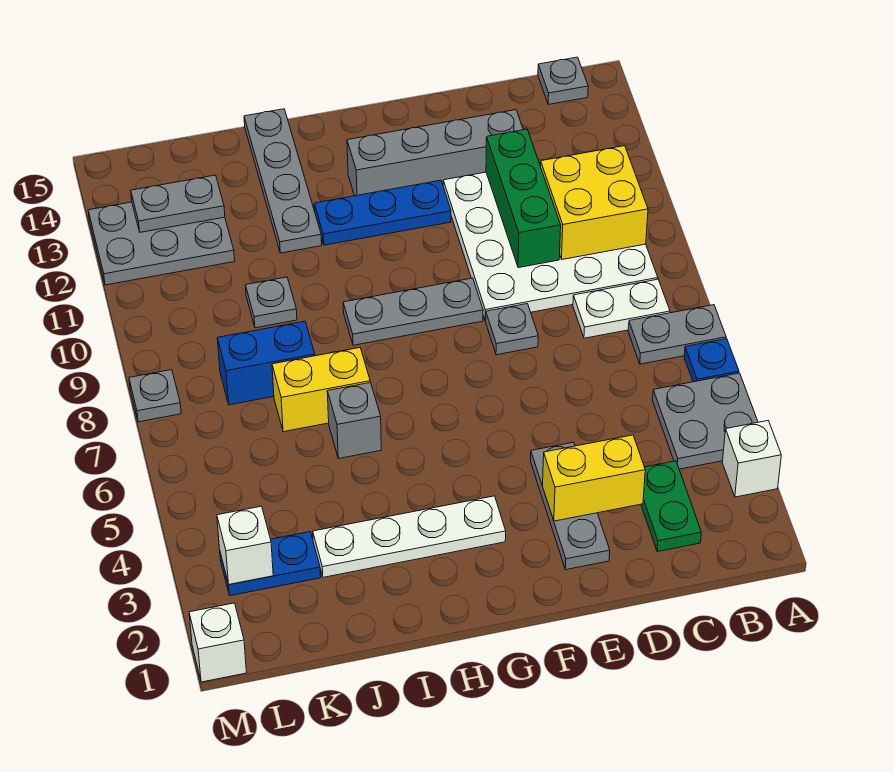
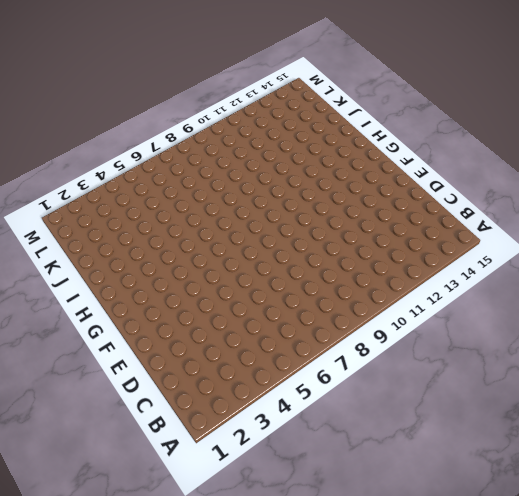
none -> white brick A3 level 1
none -> grey plate A4:B5 level 1
none -> blue plate A6 level 1

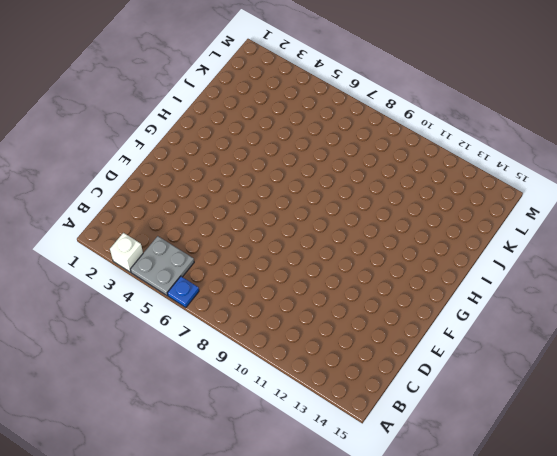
none -> grey plate A7:B7 level 1
none -> white plate B8:C8 level 1
none -> white plate B9:E12 level 1

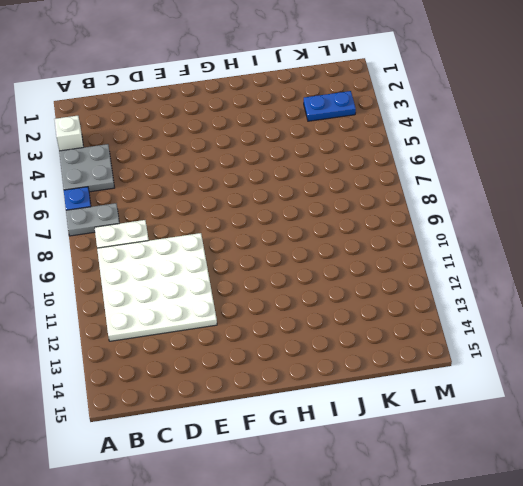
none -> grey plate B15 level 1
none -> green plate C2:C3 level 1
none -> grey brick D13:G13 level 1

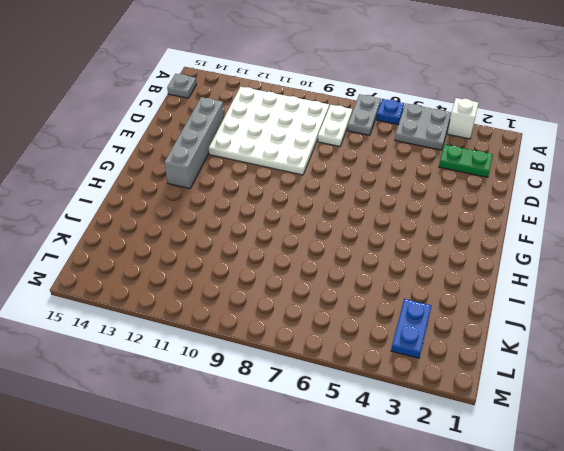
none -> grey plate E2:E4 level 1
none -> grey plate E8 level 1
none -> grey plate F9:H9 level 1

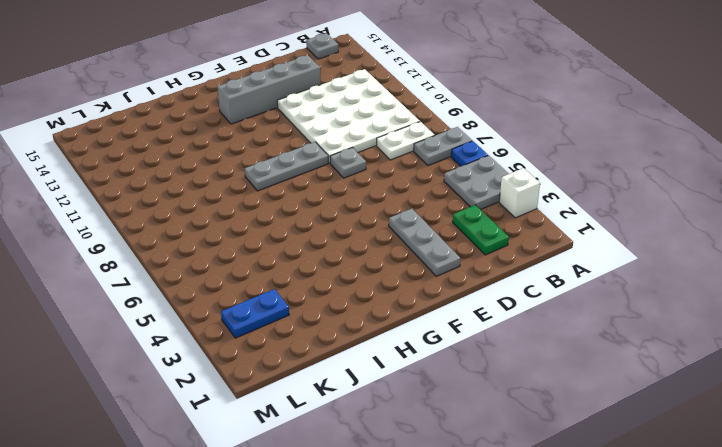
none -> blue plate F12:H12 level 1
none -> white plate G3:J3 level 1
none -> grey brick I6 level 1

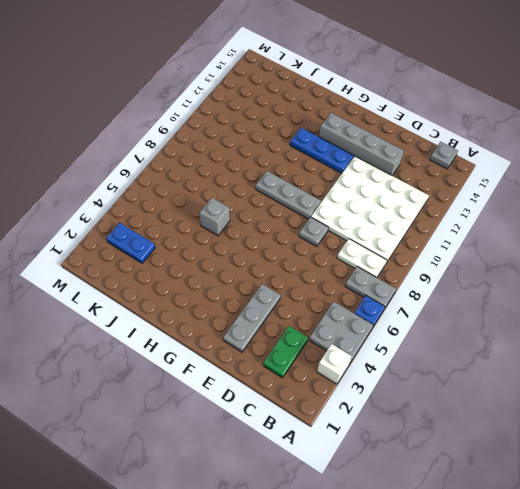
none -> white plate G3:J3 level 1
none -> yellow brick I7:J7 level 1
none -> grey plate I12:I15 level 1

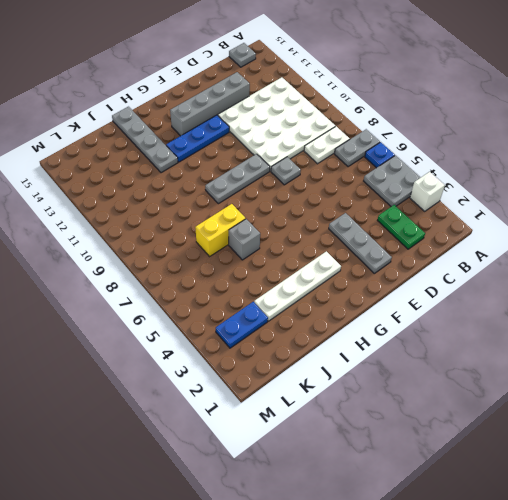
none -> blue brick J8:K8 level 1
none -> grey plate J10 level 1
none -> grey plate K12:M13 level 1

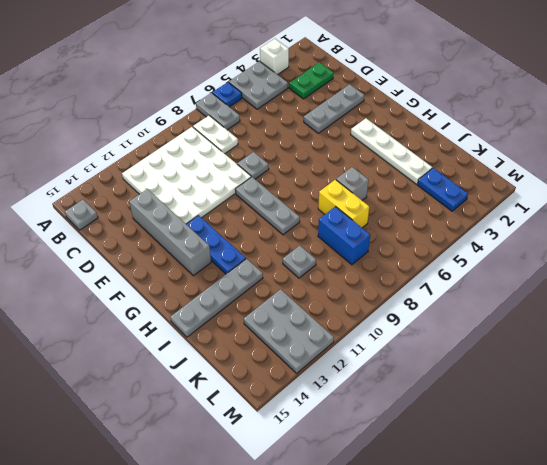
none -> white brick M1 level 1
none -> grey plate M8 level 1
none -> yellow brick B10:C11 level 2

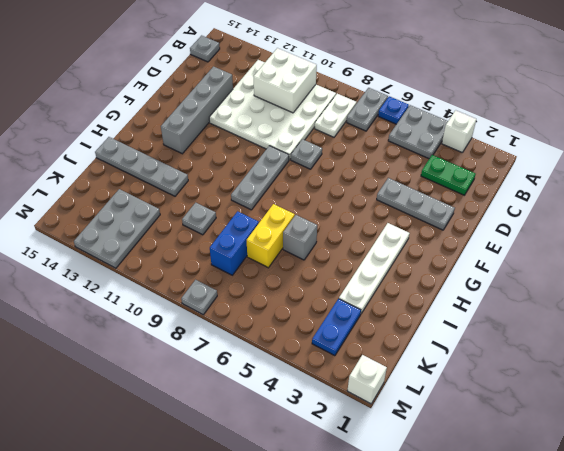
white brick B10:C11 level 2 -> yellow brick B10:C11 level 2
none -> blue plate F12:H12 level 1
none -> yellow brick D3:E3 level 2
none -> green brick D10:D12 level 2

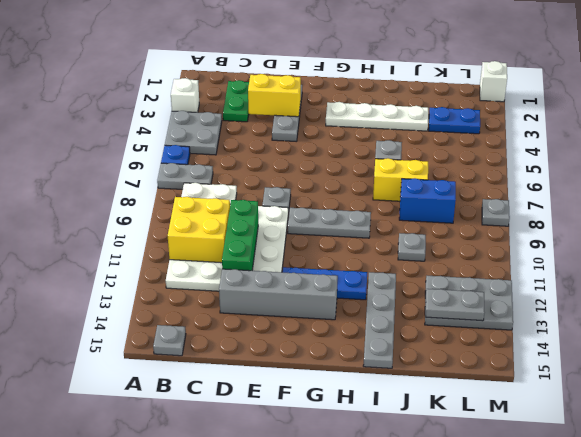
none -> white brick L3 level 2

